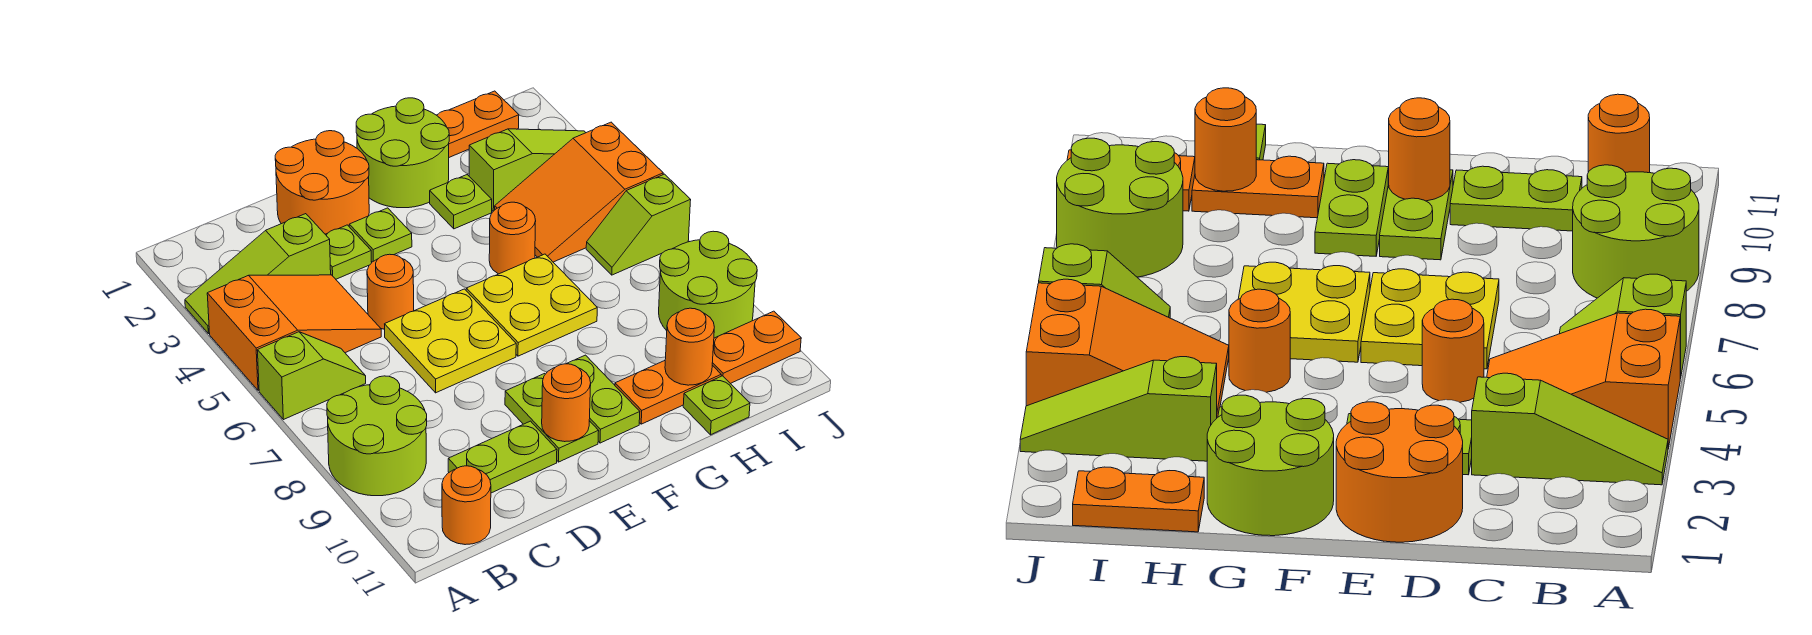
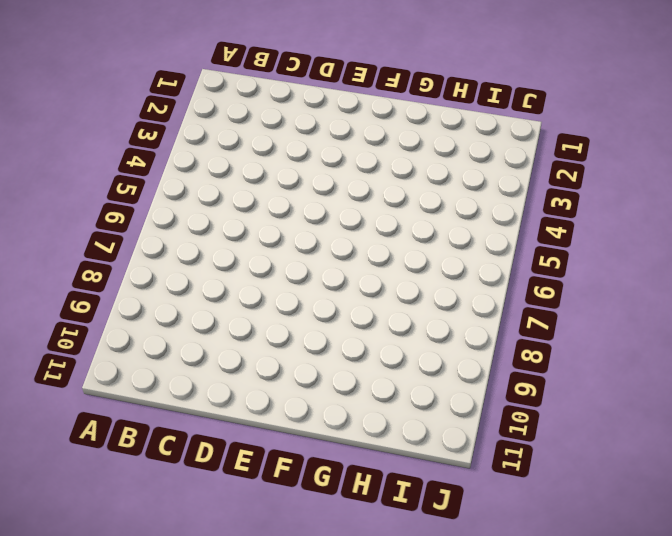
none -> lime slope A3:C3 level 1 top C
none -> orange slope A4:C5 level 1 top A
none -> lime slope A6:B6 level 1 top A

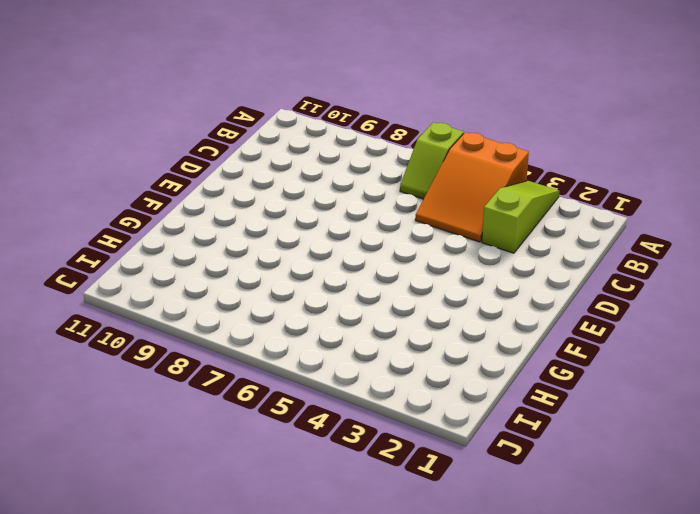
none -> lime round brick A8:B9 level 1
none -> orange round brick B11 level 1
none -> lime plate C10:D10 level 1

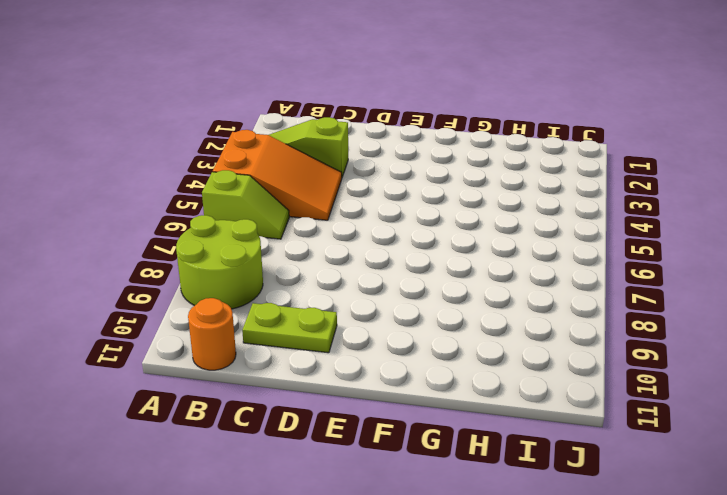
none -> orange round brick D1:E2 level 1
none -> lime plate D3 level 1
none -> orange round brick D5 level 1

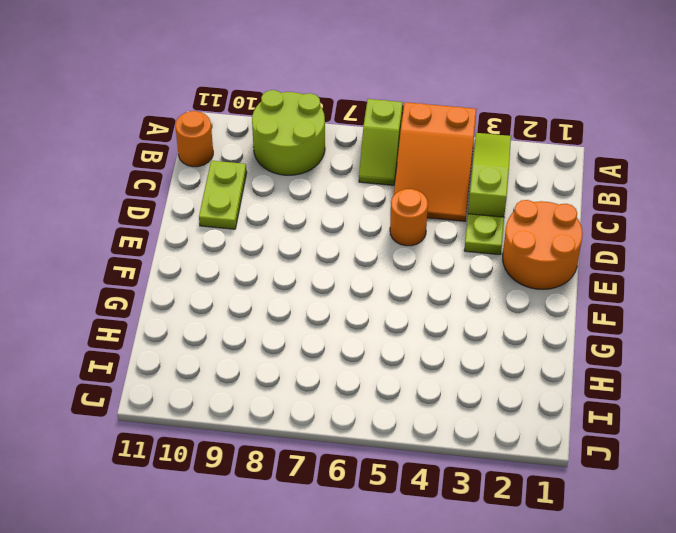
none -> yellow plate D6:E7 level 1
none -> lime plate E3 level 1
none -> lime plate E9:E10 level 1

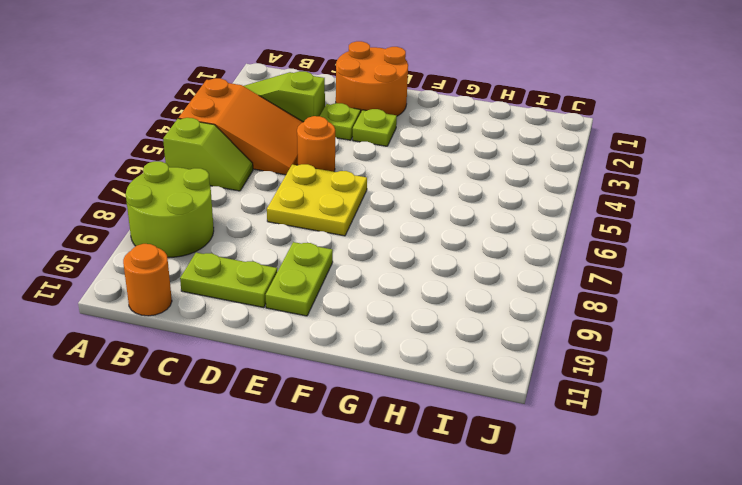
none -> lime round brick F1:G2 level 1
none -> yellow plate F6:G7 level 1
none -> lime plate F9:F10 level 1

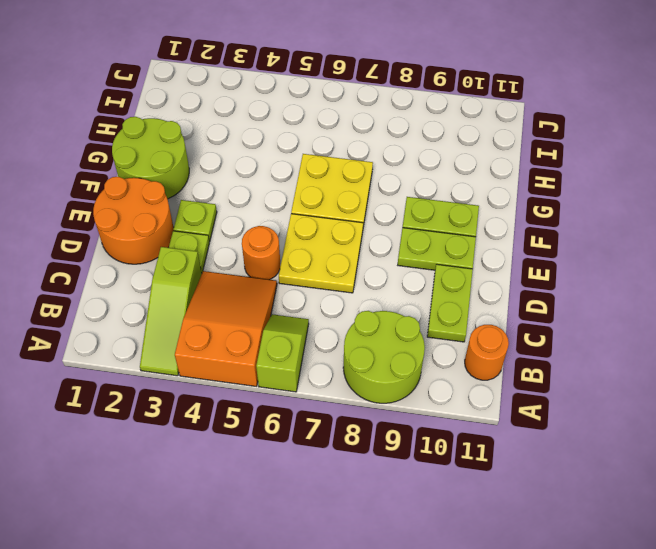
none -> lime plate G3 level 1
none -> orange round brick G5 level 1
none -> orange plate G10:H10 level 1

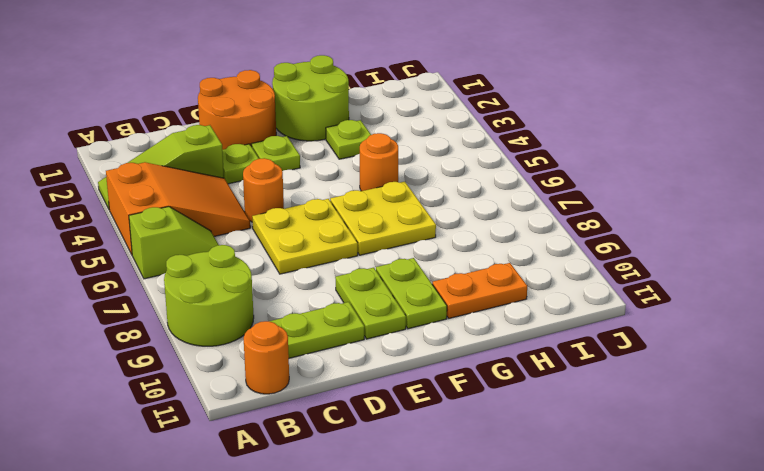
none -> orange plate H1:I1 level 1
none -> lime slope H3:J3 level 1 top H
none -> orange slope H4:J5 level 1 top J

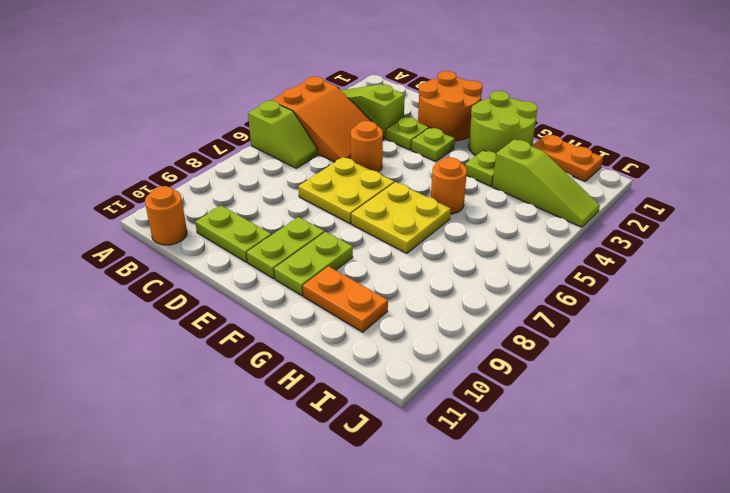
none -> lime round brick A8:B9 level 1
none -> orange slope H4:J5 level 1 top J
none -> lime plate H11 level 1

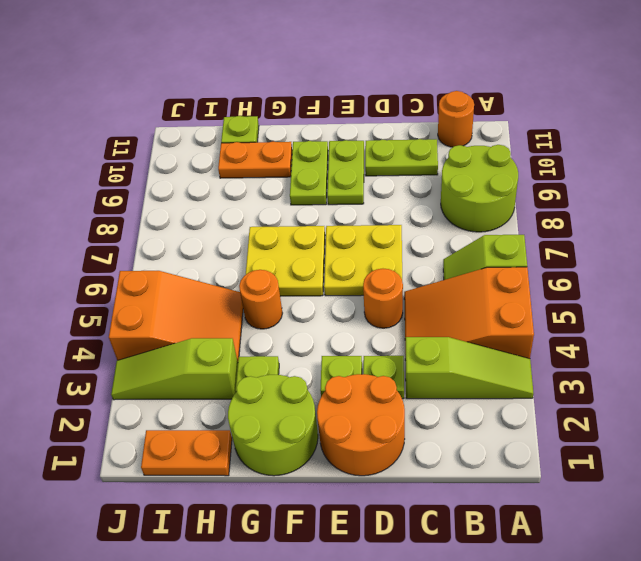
none -> lime slope I6:J6 level 1 top J
none -> lime round brick I8:J9 level 1
none -> orange plate I10:J10 level 1

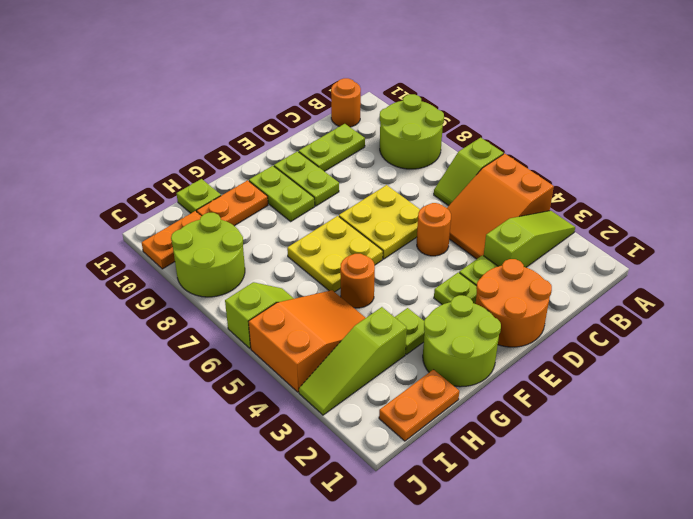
none -> orange round brick E10 level 2
none -> orange round brick H10 level 2

